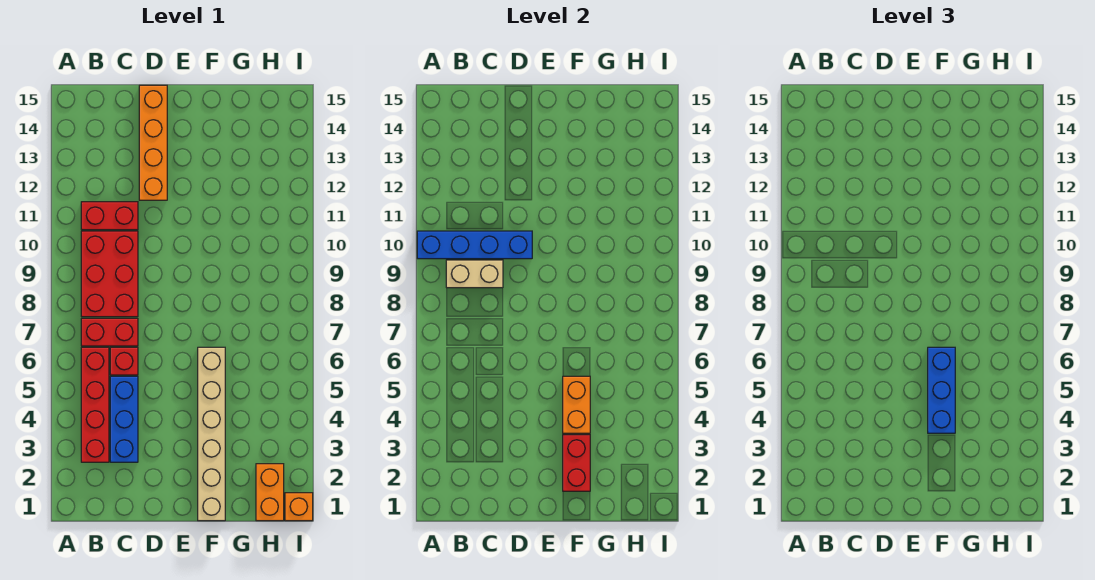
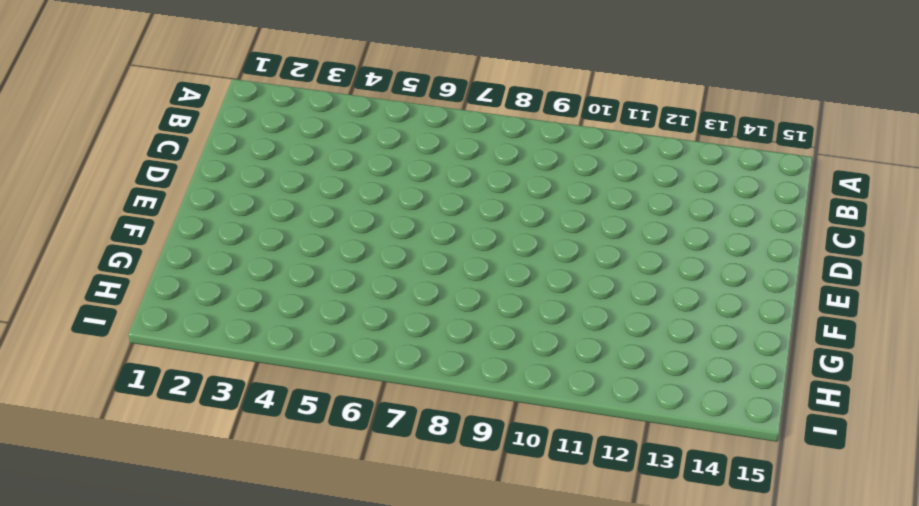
none -> red brick B3:B6 level 1
none -> red brick B7:C7 level 1
none -> red brick B8:C10 level 1

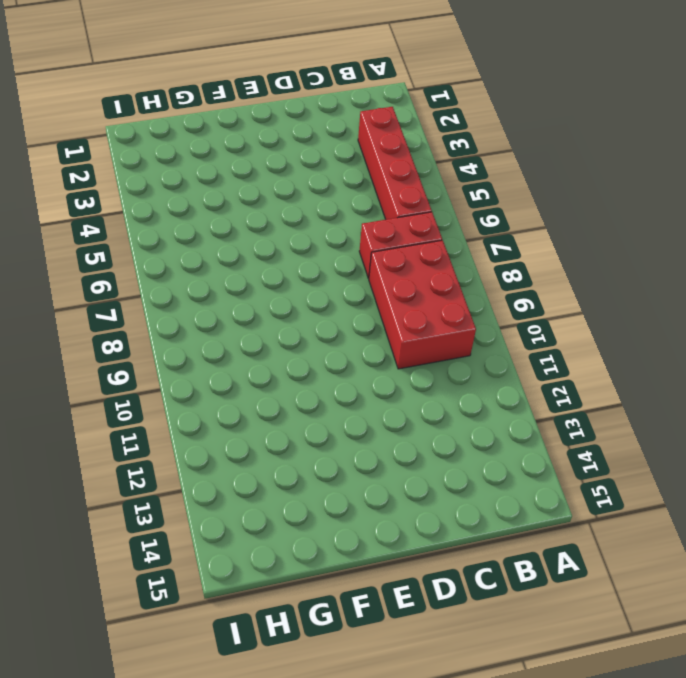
none -> red brick B11:C11 level 1
none -> blue brick C3:C5 level 1
none -> red brick C6 level 1

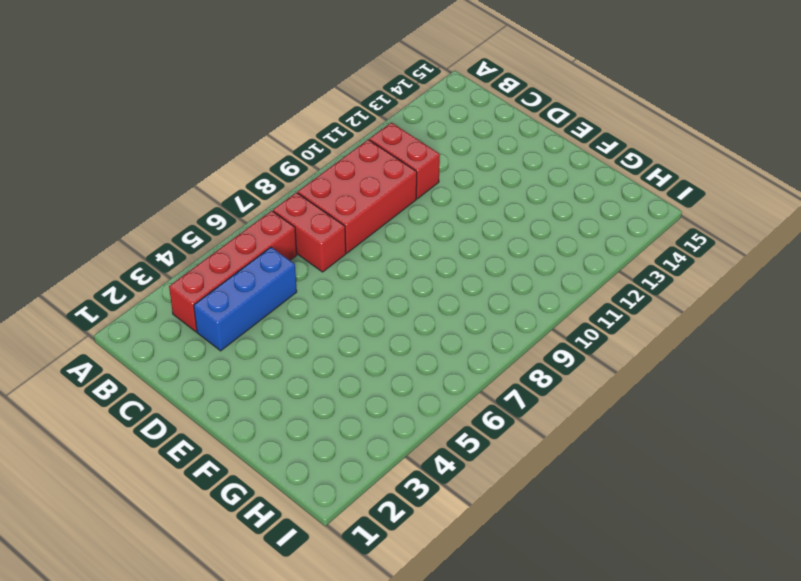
none -> red brick C6 level 1
none -> orange brick D12:D15 level 1
none -> tan brick F1:F6 level 1

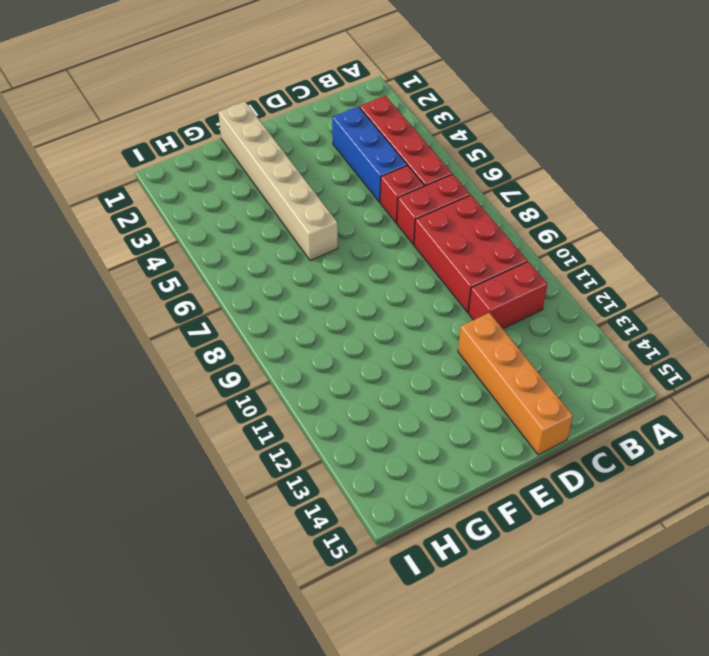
none -> orange brick H1:H2 level 1
none -> orange brick I1 level 1
none -> blue brick A10:D10 level 2

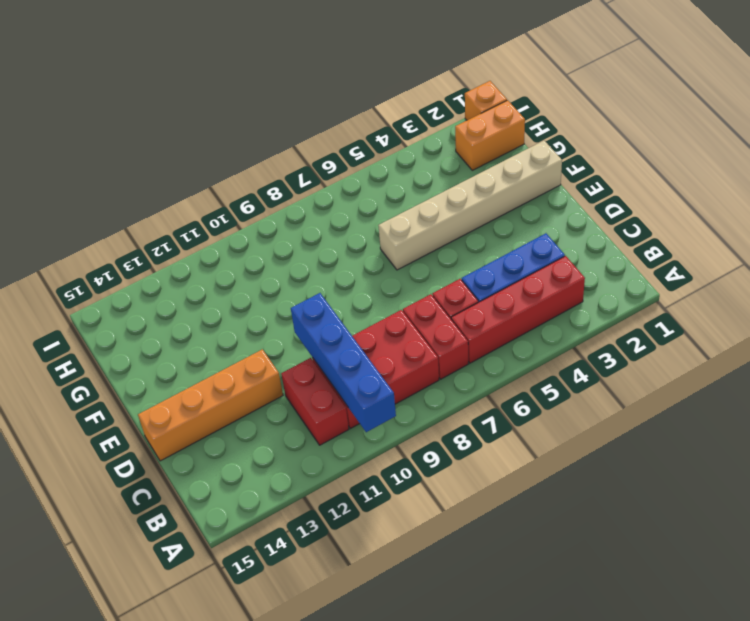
none -> tan brick B9:C9 level 2
none -> red brick F2:F3 level 2
none -> orange brick F4:F5 level 2

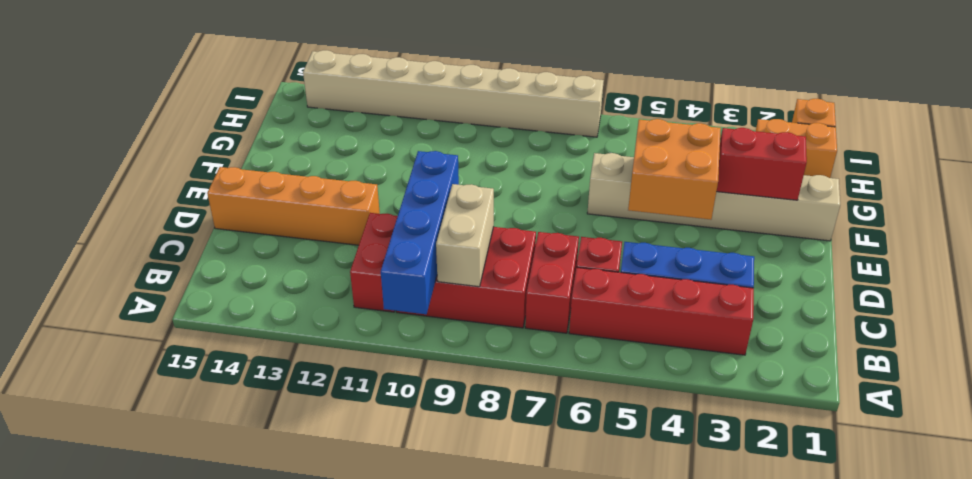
orange brick E4:F5 level 2 -> orange brick F4:F5 level 2
tan brick I7:I14 level 1 -> none
none -> blue brick F4:F6 level 3

